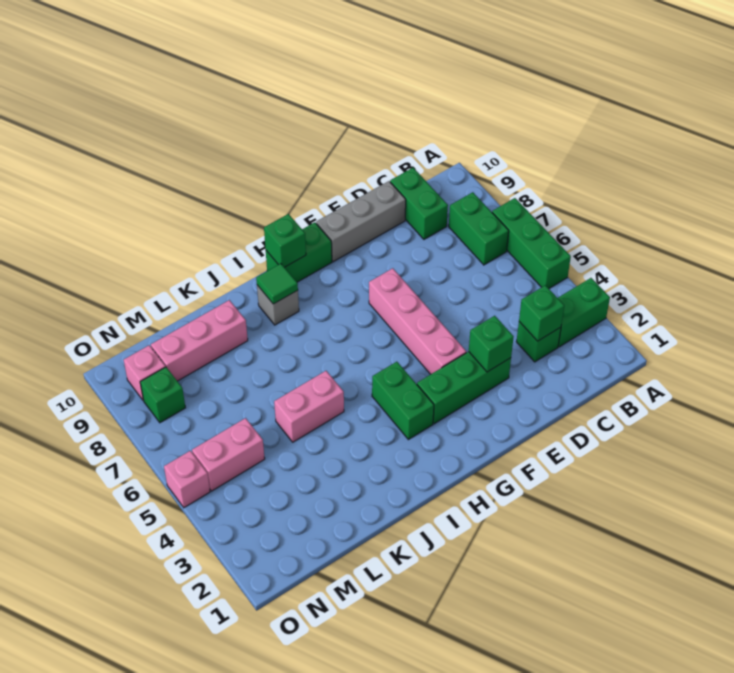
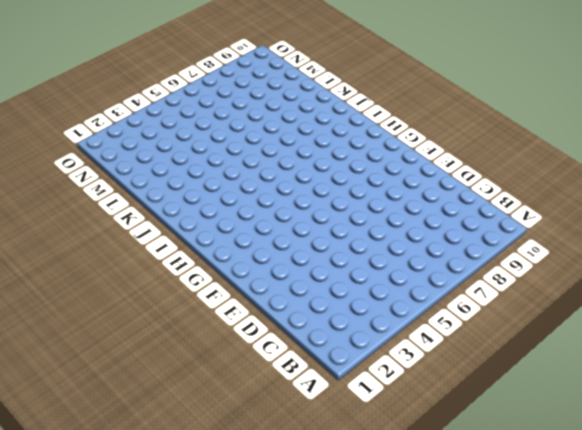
none -> green brick A3:B3 level 1
none -> green brick A5:A7 level 1
none -> green brick B7:B8 level 1

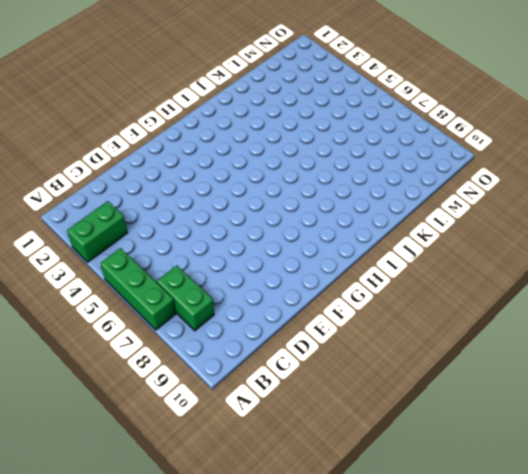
none -> green brick C3 level 1
none -> green brick C9:C10 level 1
none -> grey brick D10:F10 level 1

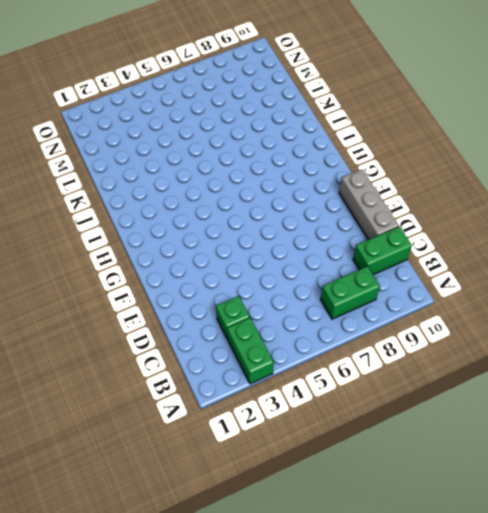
none -> green brick A5:A7 level 1
none -> green brick E3:G3 level 1
none -> pink brick F4:F7 level 1

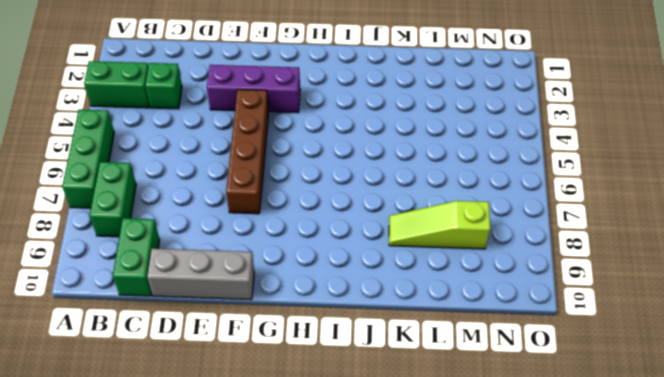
purple brick E3:G3 level 1 -> green brick E3:G3 level 1
brown brick F4:F7 level 1 -> pink brick F4:F7 level 1
lime slope K8:M8 level 1 top M -> none
none -> green brick G10:H10 level 1
none -> green brick H3:H4 level 1
none -> grey brick I9 level 1

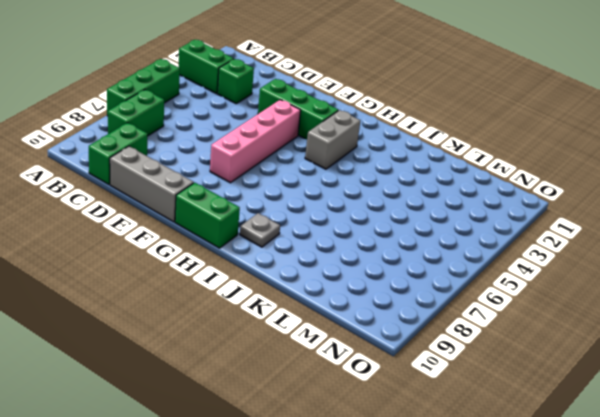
grey brick H3:H4 level 1 -> green brick H3:H4 level 1
grey plate I9 level 1 -> grey brick I9 level 1
none -> pink brick J5:K5 level 1
none -> pink brick K9:M9 level 1
none -> pink brick M5:N5 level 1

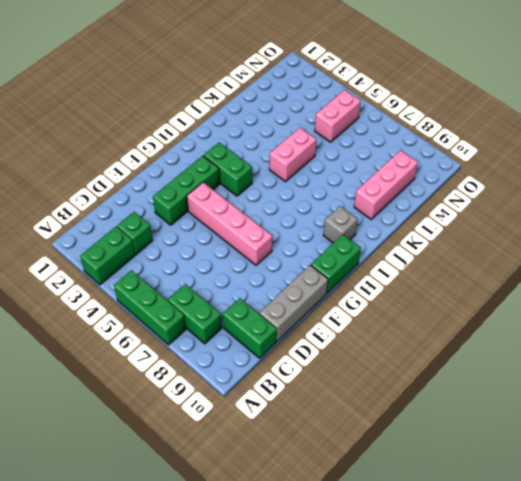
none -> green brick N8 level 1
none -> pink brick N9 level 1
none -> pink brick O5 level 1

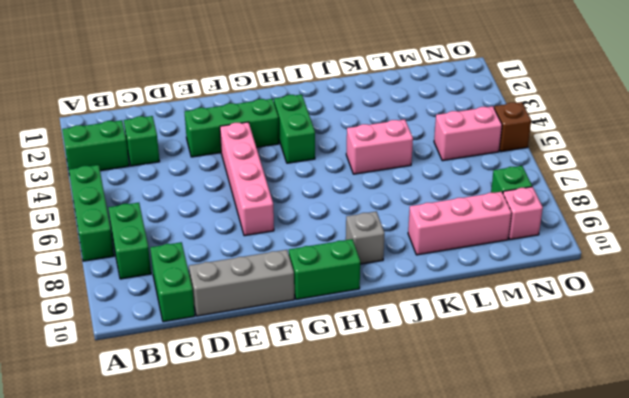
brown brick O5 level 1 -> pink brick O5 level 1
none -> green brick C3 level 2
none -> green brick E3 level 2
none -> green brick H10 level 2

